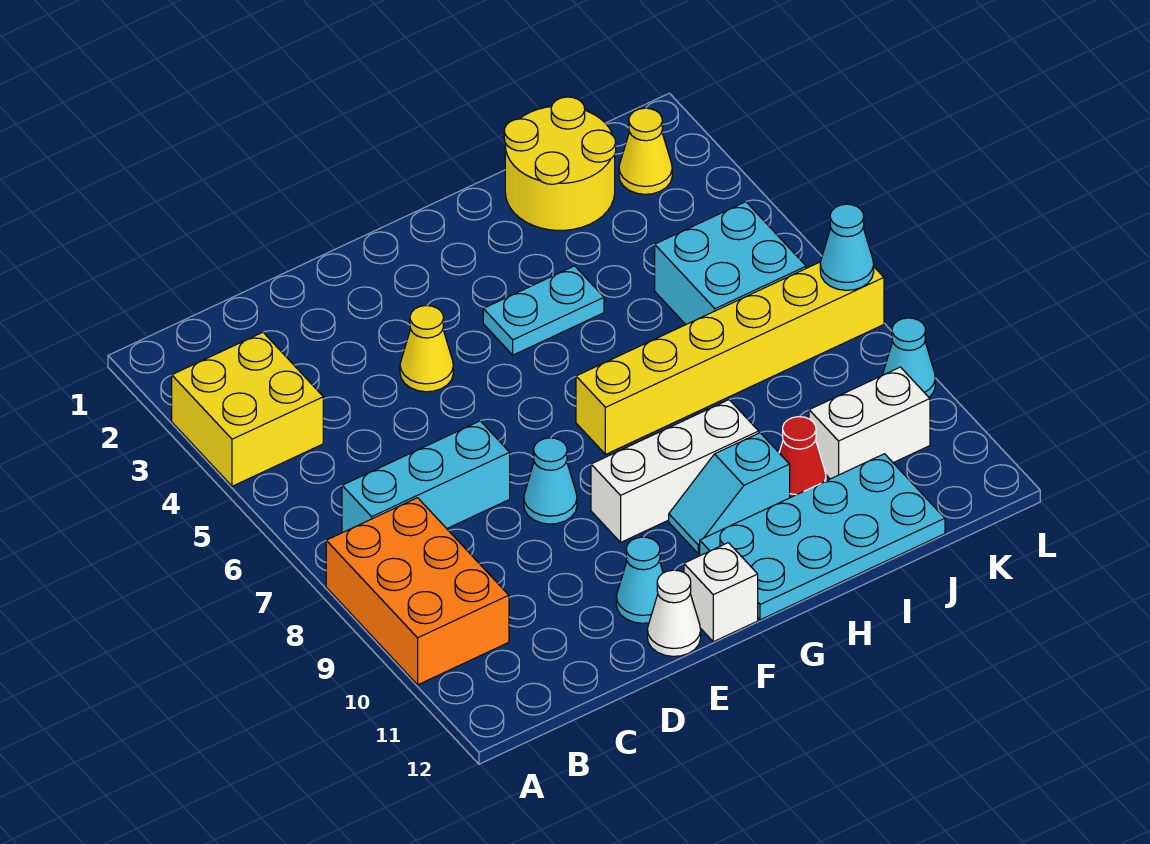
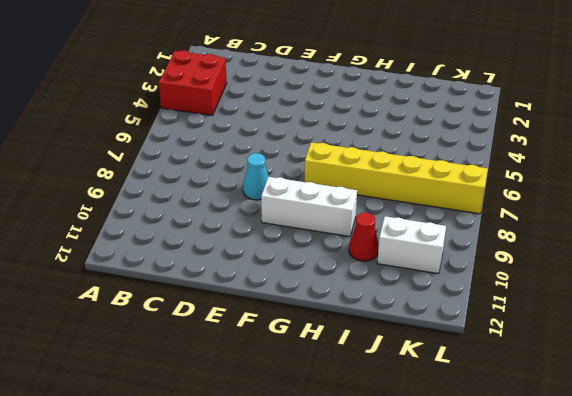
red brick A3:B4 level 1 -> yellow brick A3:B4 level 1
none -> orange brick A8:B10 level 1
none -> cyan brick B7:D7 level 1
none -> yellow cone E4 level 1

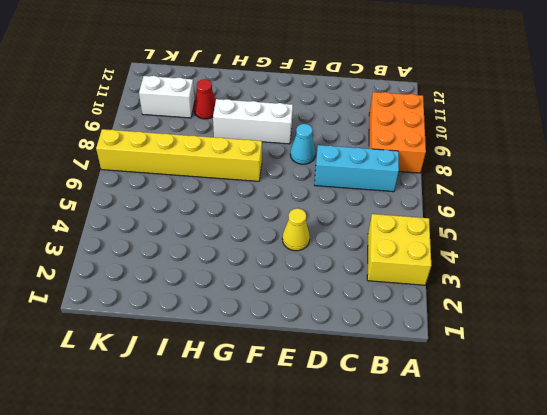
none -> cyan cone E11 level 1
none -> white cone E12 level 1
none -> white brick F12 level 1

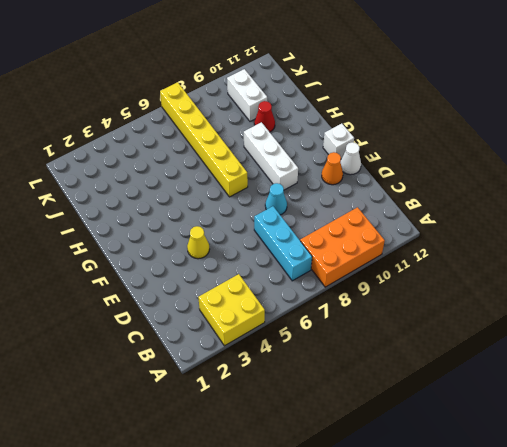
orange cone E11 level 1 -> cyan cone E11 level 1
none -> cyan plate G4:H4 level 1
none -> cyan slope G10:H10 level 1 top H
none -> cyan plate G11:J12 level 1

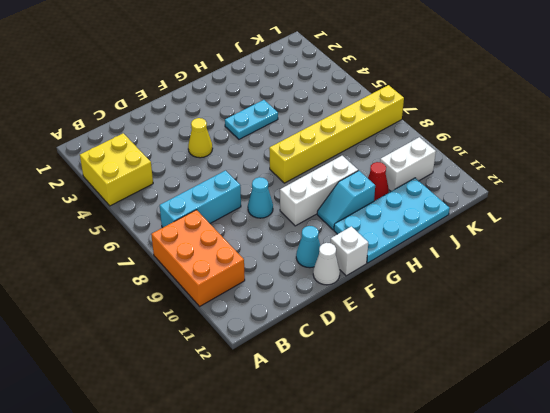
none -> yellow round brick I1:J2 level 1
none -> cyan brick J5:K6 level 1
none -> yellow cone K2 level 1

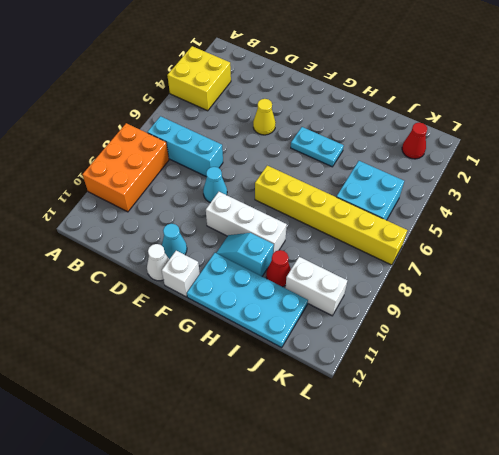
red cone K2 level 1 -> yellow cone K2 level 1
none -> yellow round brick I1:J2 level 1
none -> cyan cone L9 level 1
none -> cyan cone L7 level 2

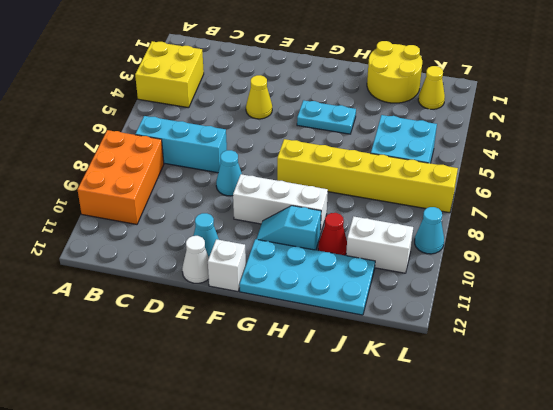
none -> cyan cone L7 level 2

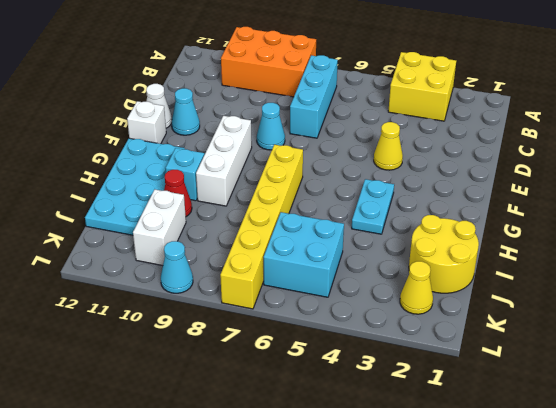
none -> cyan cone L7 level 2

